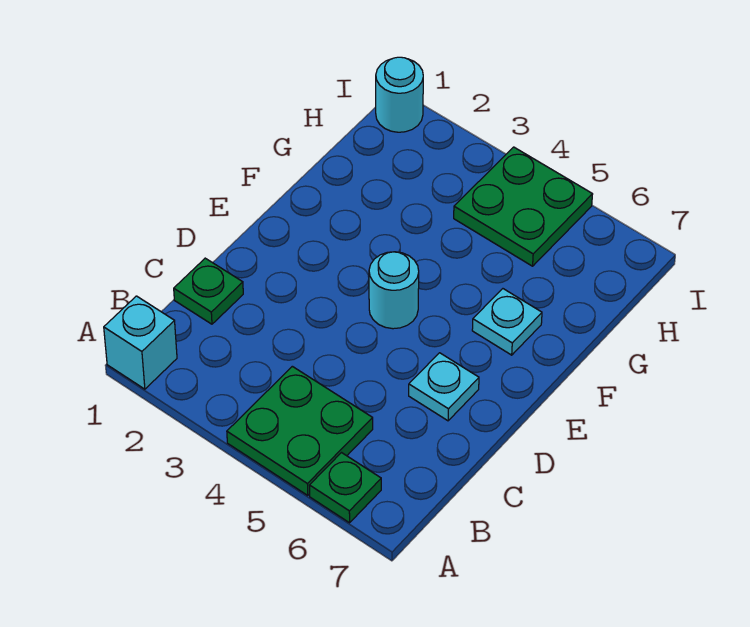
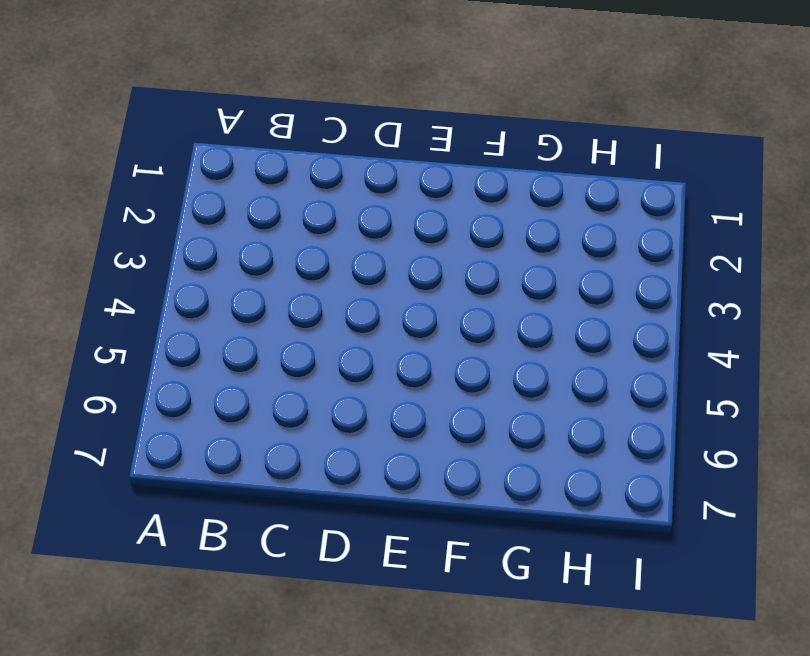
none -> cyan brick A1 level 1
none -> green plate A4:B5 level 1

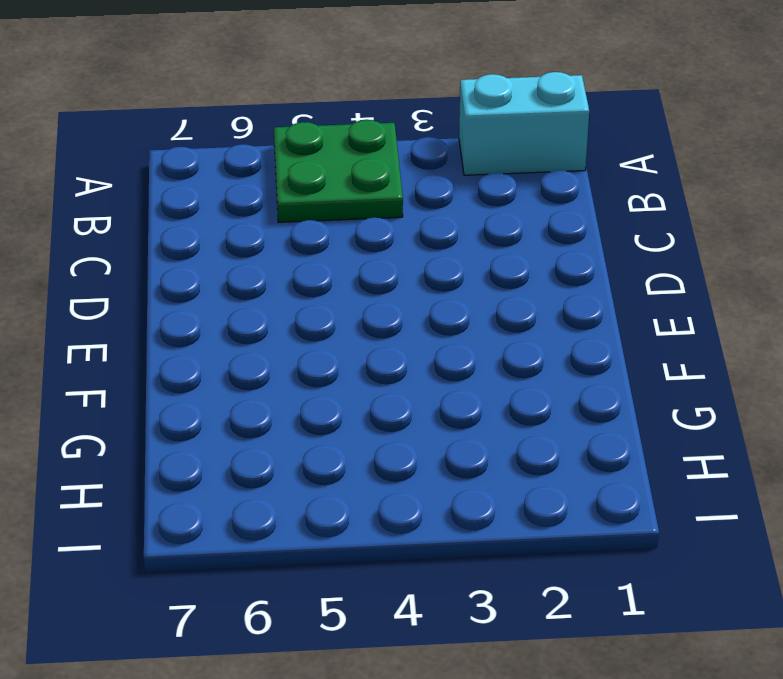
cyan brick A1:A2 level 1 -> cyan brick A1 level 1
none -> green plate A6 level 1
none -> green plate C1 level 1

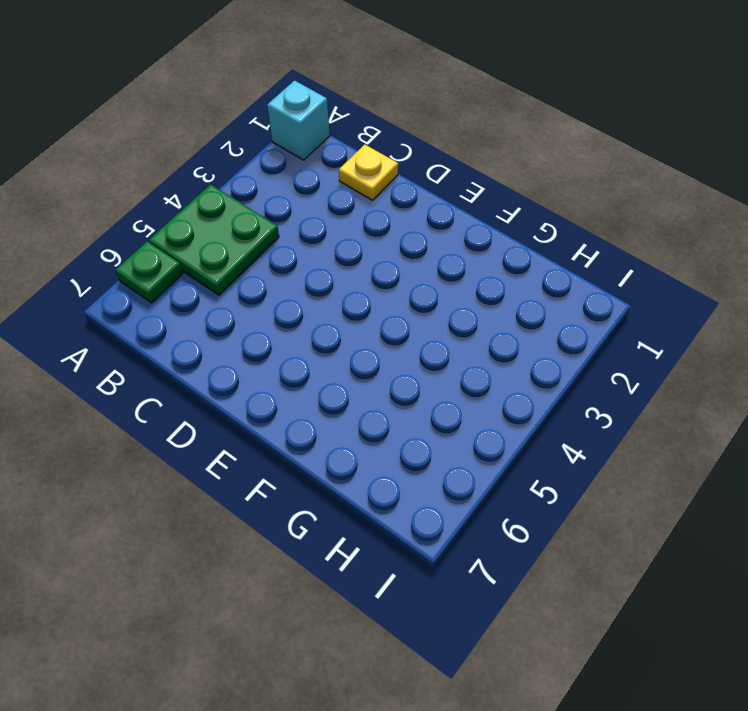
yellow plate C1 level 1 -> green plate C1 level 1
none -> cyan plate D6 level 1
none -> cyan round brick E4 level 1

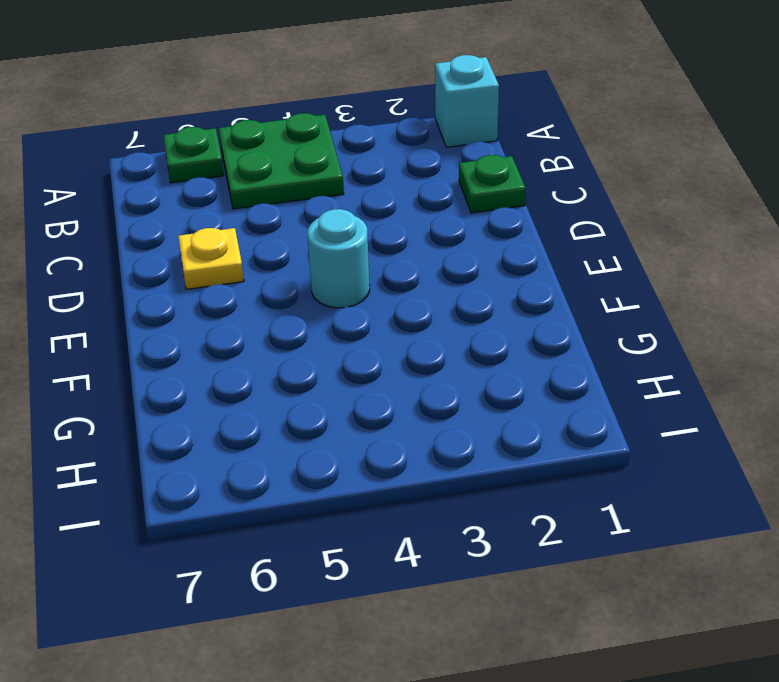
yellow plate D6 level 1 -> cyan plate D6 level 1
none -> cyan plate F6 level 1
none -> green plate H4:I5 level 1

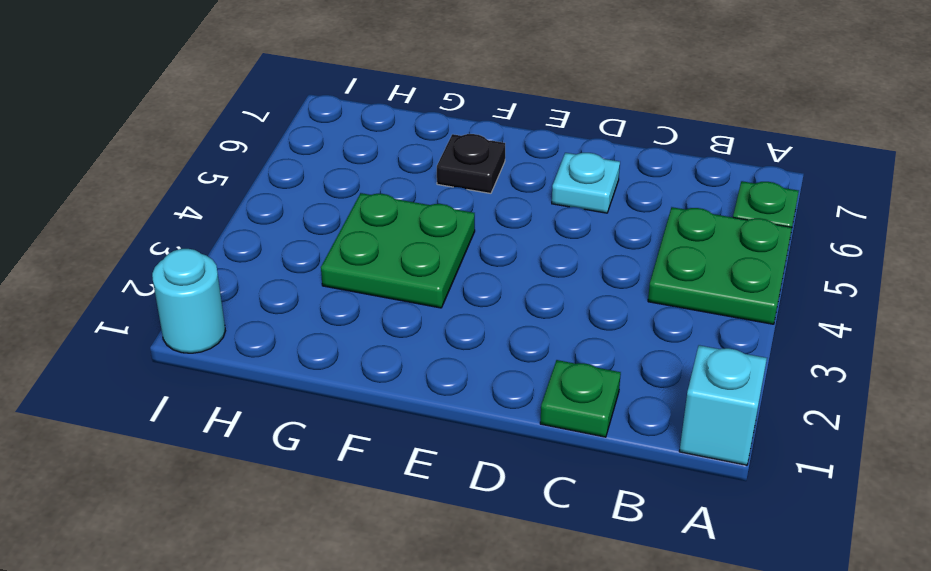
green plate F3:G4 level 1 -> green plate H4:I5 level 1
black plate F6 level 1 -> cyan plate F6 level 1
none -> cyan round brick E4 level 1

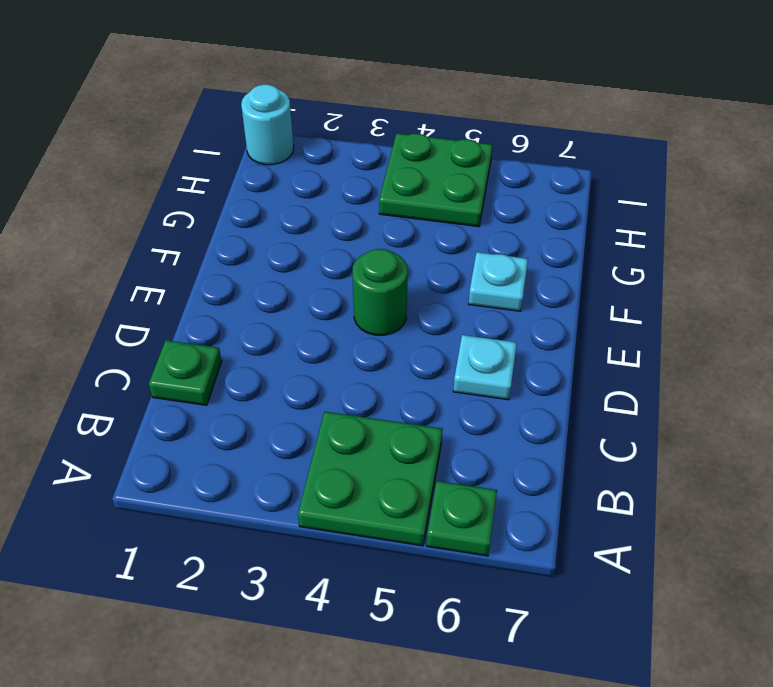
green round brick E4 level 1 -> cyan round brick E4 level 1
none -> cyan brick A1 level 1

